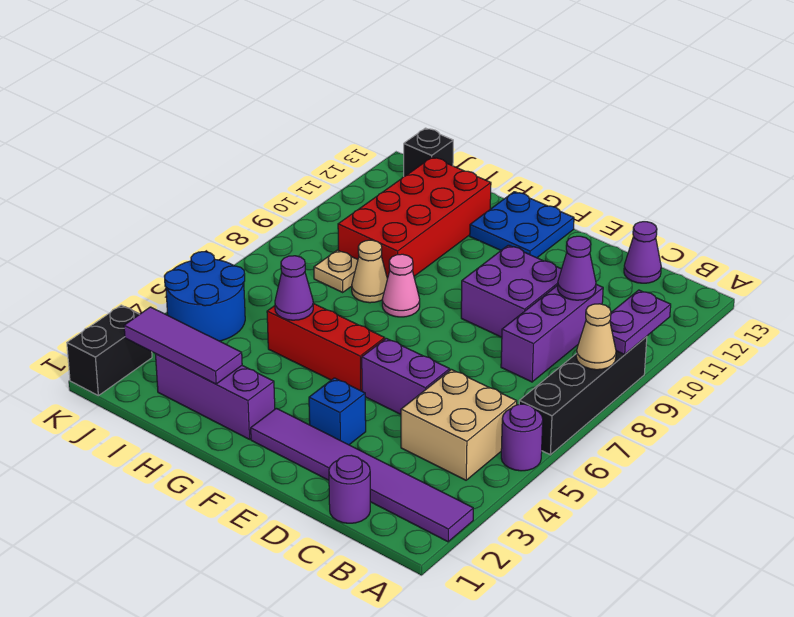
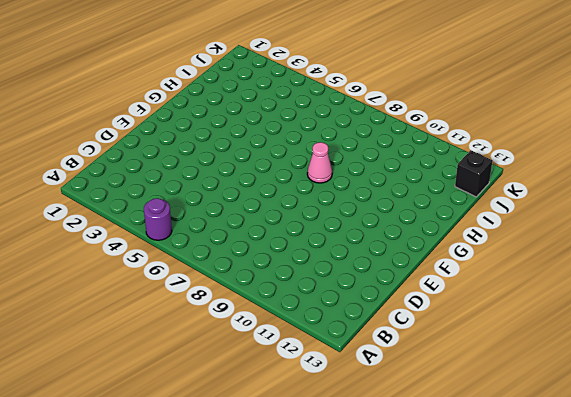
none -> purple tile A2:F2 level 1
none -> black brick A6:A9 level 1
none -> tan brick B4:C5 level 1

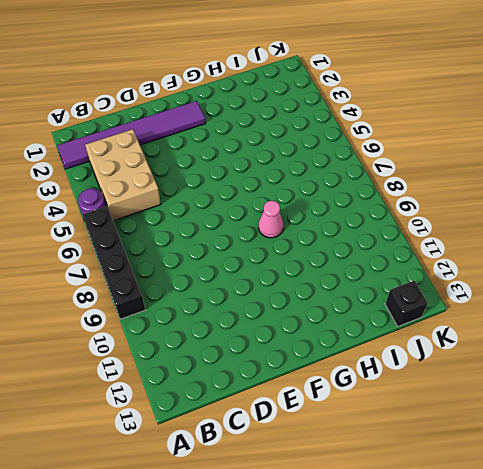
tan brick B3:C5 level 1 -> tan brick B4:C5 level 1
none -> purple round brick C1 level 1
none -> purple brick C8:C10 level 1
none -> purple cone C13 level 1

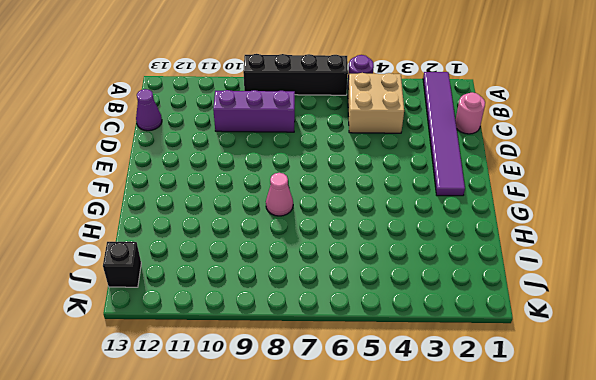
pink round brick C1 level 1 -> purple round brick C1 level 1
none -> purple brick D5:E5 level 1
none -> purple brick D9:E10 level 1
none -> blue brick E3 level 1

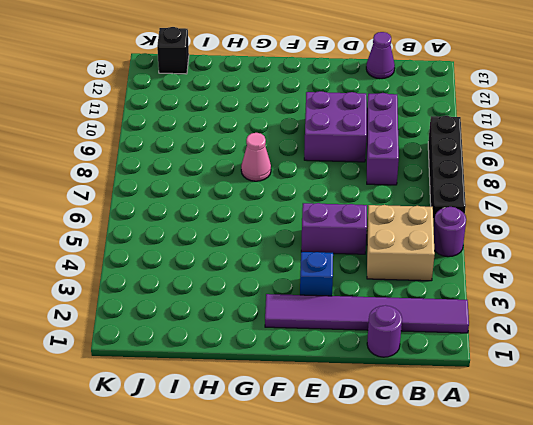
none -> red brick F5:H5 level 1
none -> blue plate F12:G13 level 1
none -> purple brick G2:I2 level 1

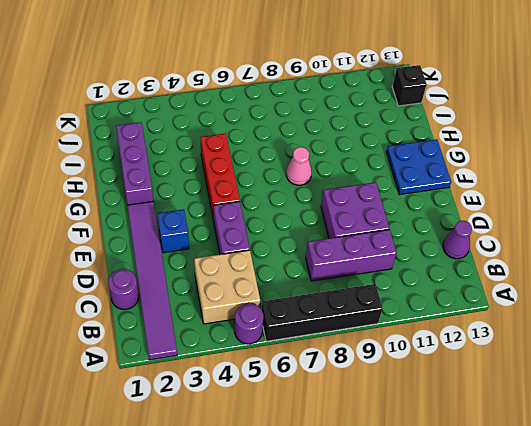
none -> tan cone H8 level 1
none -> red brick H9:I12 level 1
none -> tan plate I8 level 1

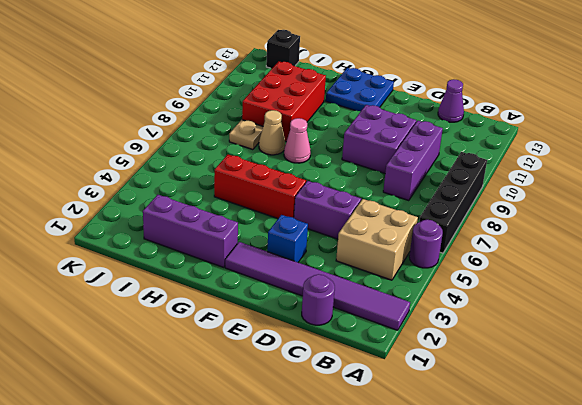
red brick H9:I11 level 1 -> red brick H9:I12 level 1
none -> blue round brick J4:K5 level 1
none -> black brick K1:K2 level 1
none -> tan cone A8 level 2

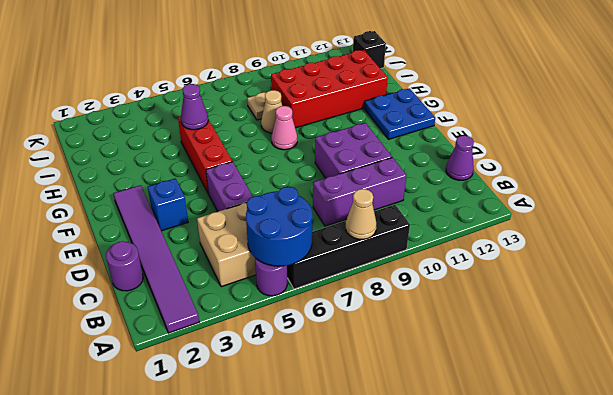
blue round brick A5:B6 level 2 -> blue round brick J4:K5 level 1
none -> purple brick G2:I2 level 1
none -> black brick K1:K2 level 1
none -> purple plate A9:A10 level 2

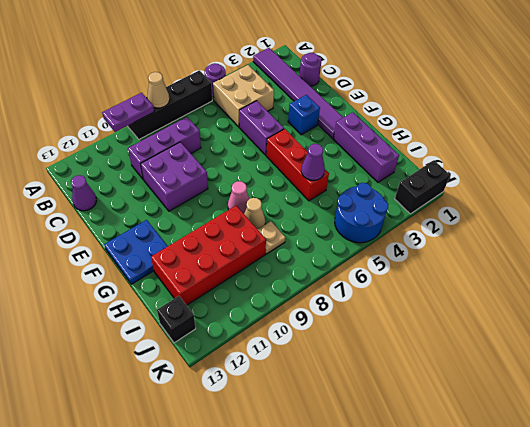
none -> purple cone C10 level 2
none -> purple tile H2:J2 level 2

